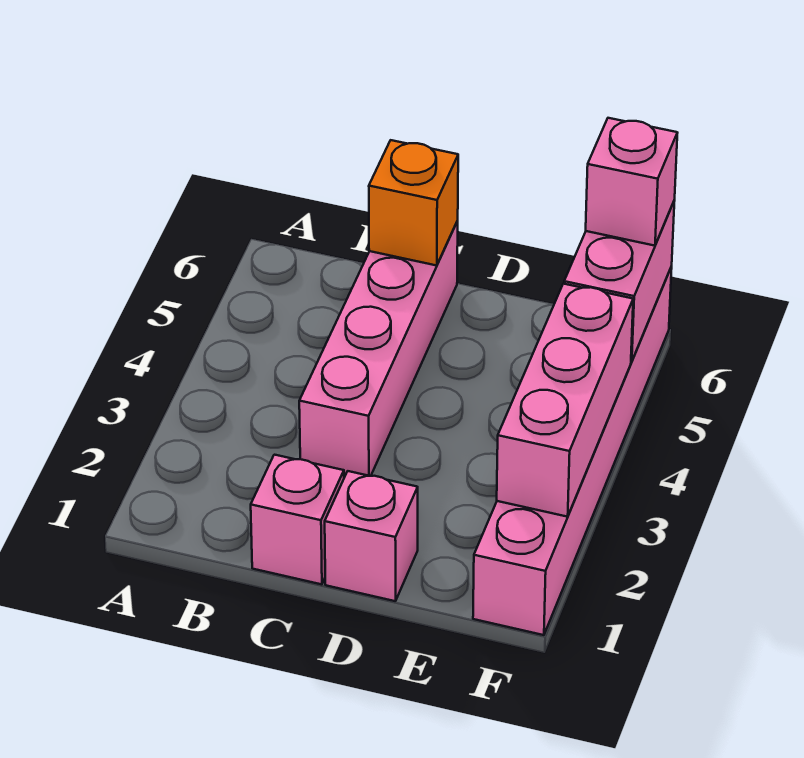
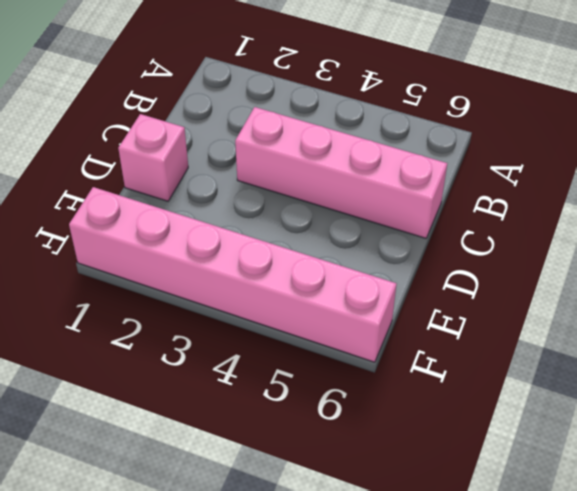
none -> pink brick C1 level 1
none -> orange brick C6 level 2

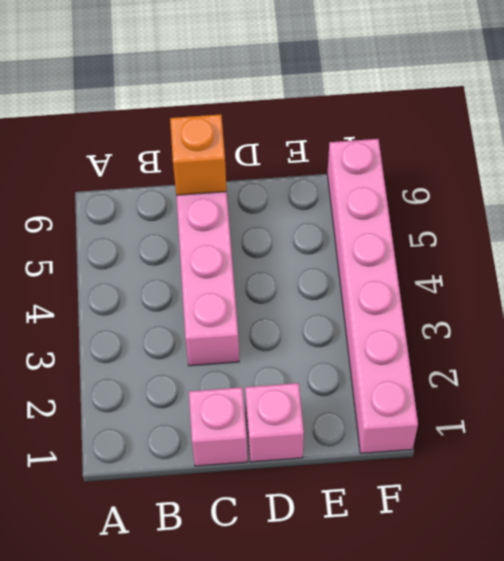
none -> pink brick F2:F4 level 2
none -> pink brick F5:F6 level 2

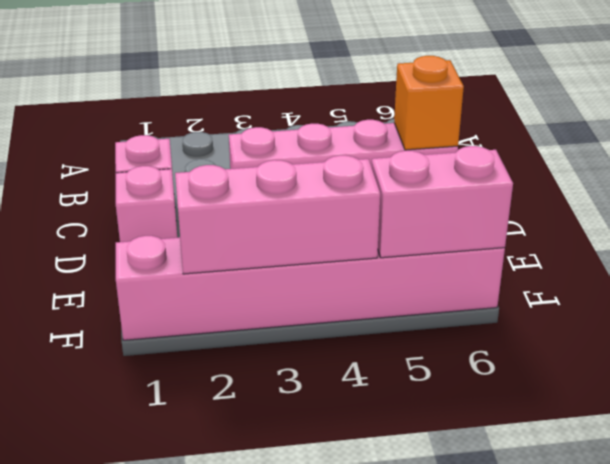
none -> pink brick F6 level 3

